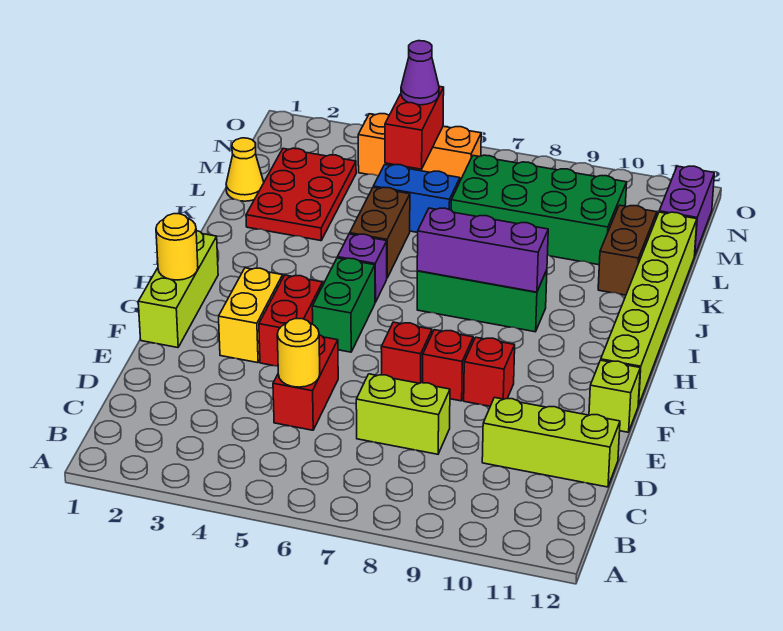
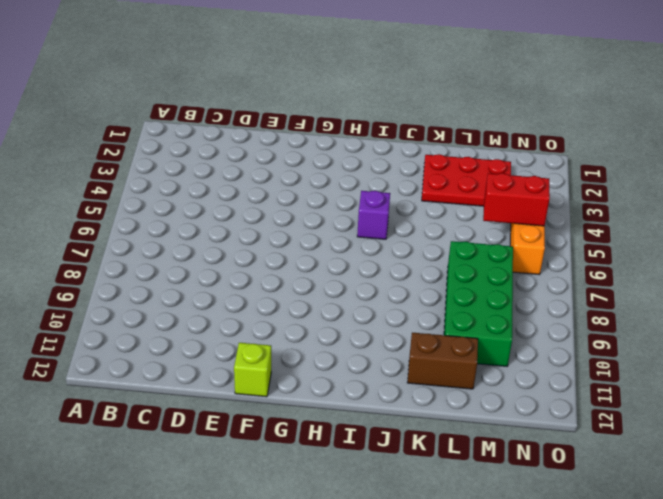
none -> red brick D5:E5 level 1
none -> lime brick D7:D8 level 1
none -> lime brick D10:D12 level 1

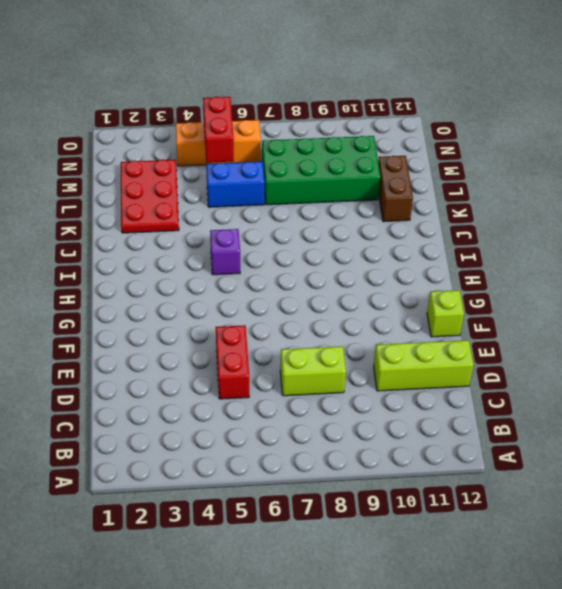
none -> lime brick F1:H1 level 1
none -> yellow brick F3:G3 level 1
none -> red brick F4:G4 level 1

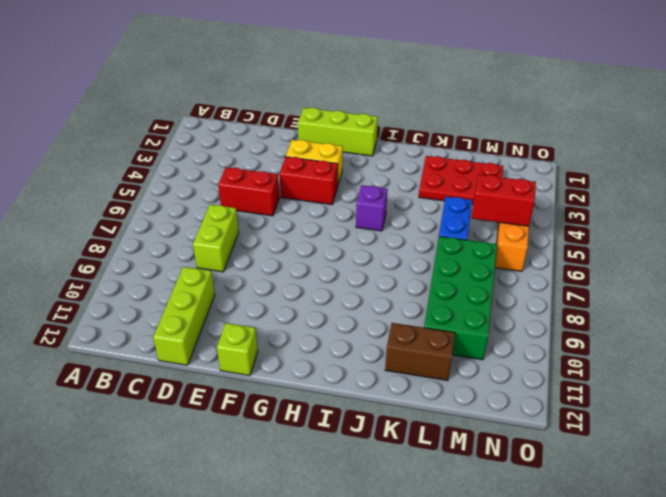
none -> red brick F7 level 1
none -> red brick F8 level 1
none -> red brick F9 level 1

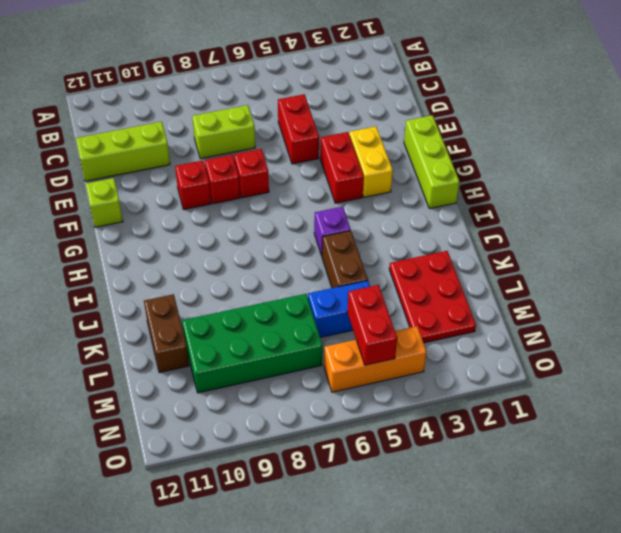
none -> green brick G5:H5 level 1
none -> lime brick G12:L12 level 1
none -> green brick I7:I9 level 1

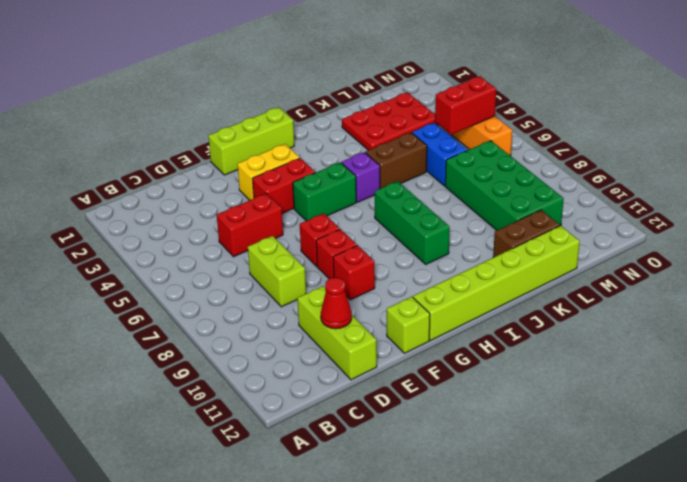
red cone D11 level 2 -> none
none -> yellow cone L1 level 1
none -> purple brick M12:N12 level 1
none -> yellow round brick D5 level 2

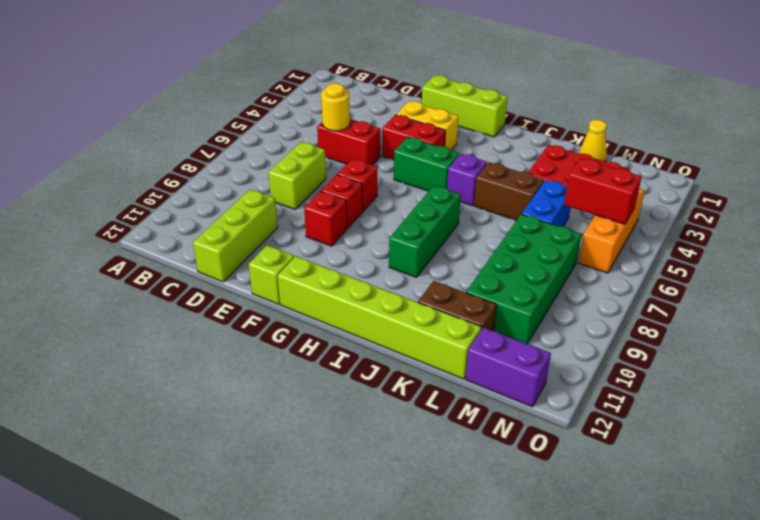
none -> yellow round brick G1 level 2
none -> purple brick I7:I9 level 2
none -> purple cone N5 level 3

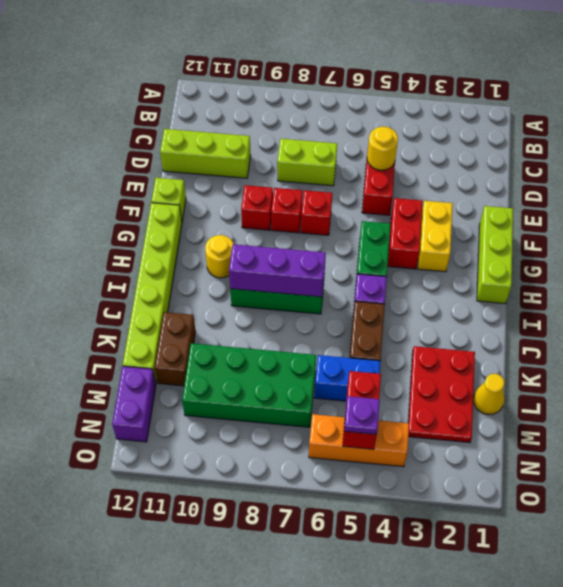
yellow round brick H10 level 1 -> yellow round brick G1 level 2
purple plate N5 level 3 -> purple cone N5 level 3

